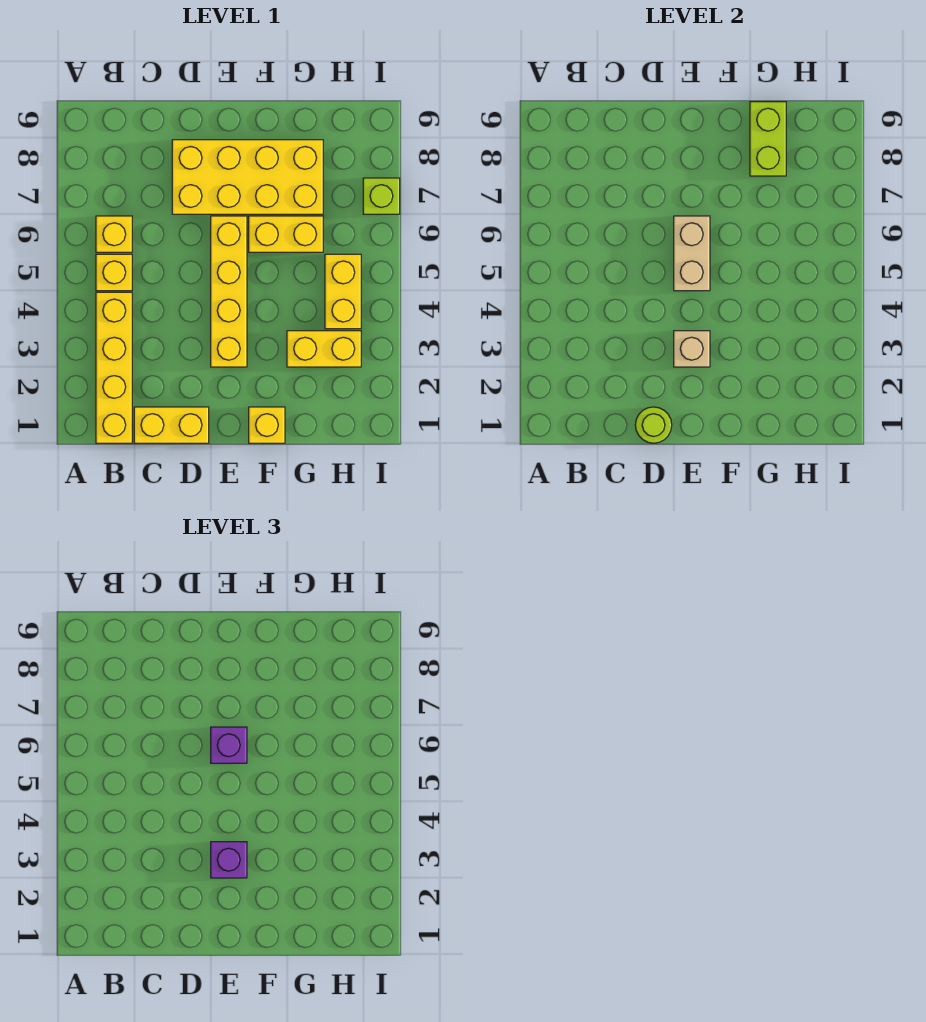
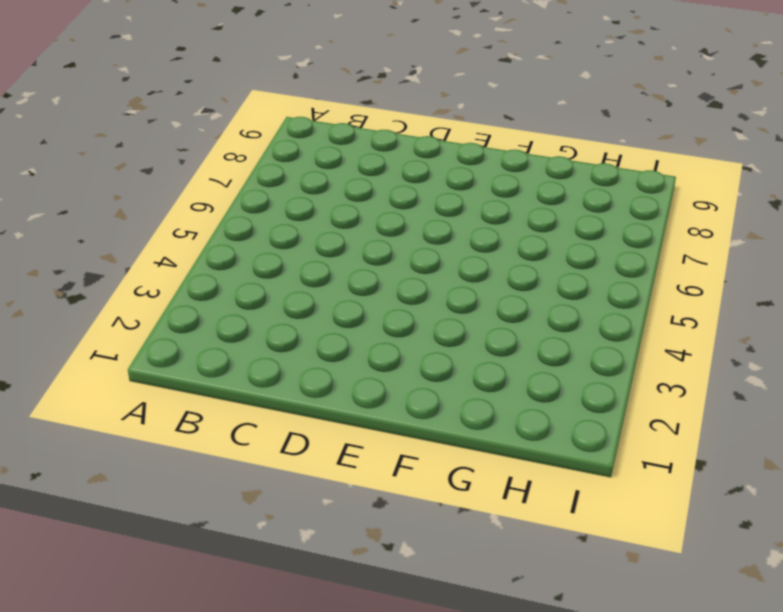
none -> yellow brick B1:B4 level 1
none -> yellow brick B5 level 1
none -> yellow brick B6 level 1

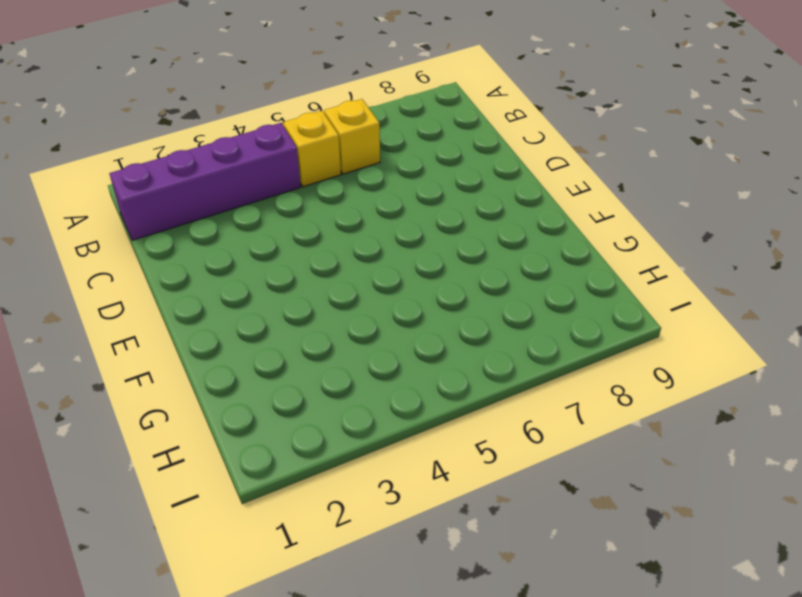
purple brick B1:B4 level 1 -> yellow brick B1:B4 level 1
none -> yellow brick C1:D1 level 1
none -> yellow brick D7:G8 level 1
none -> yellow brick E3:E6 level 1

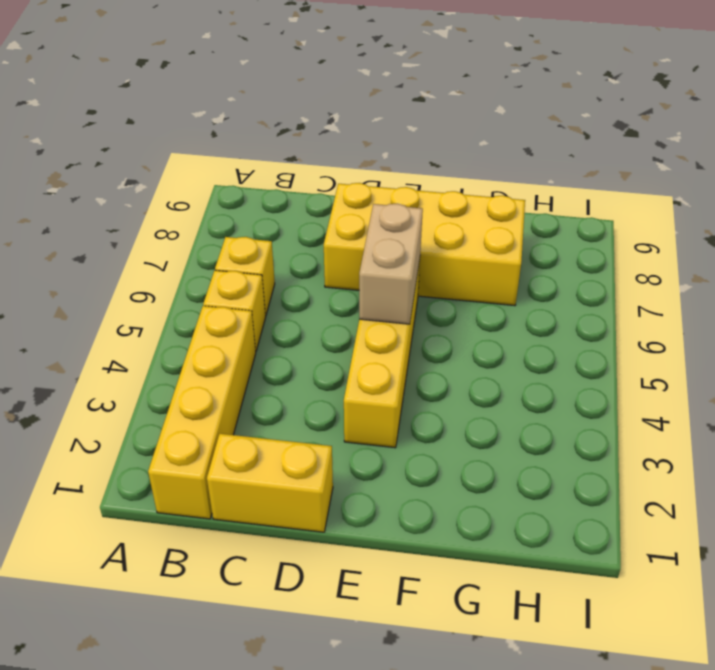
none -> yellow brick F1 level 1
none -> yellow brick F6:G6 level 1
none -> yellow brick G3:H3 level 1

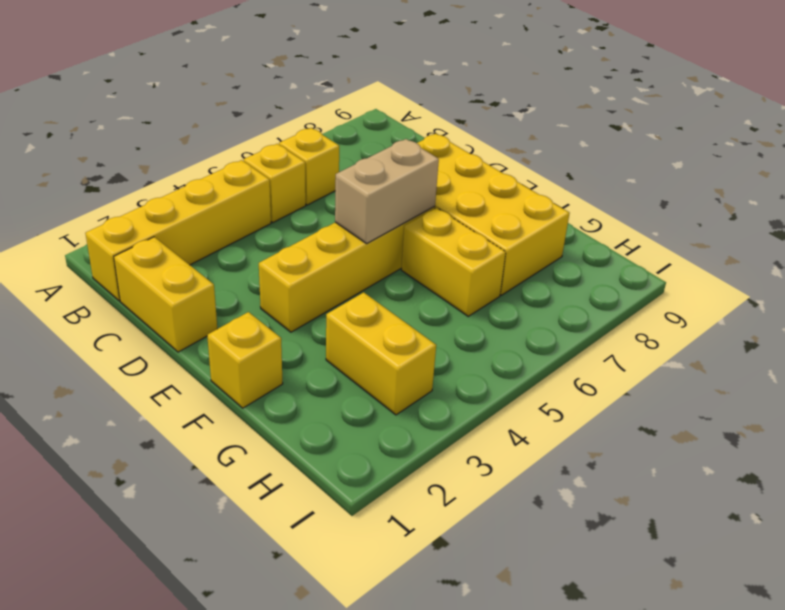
none -> yellow brick H4:H5 level 1
none -> lime brick I7 level 1
none -> lime round brick D1 level 2

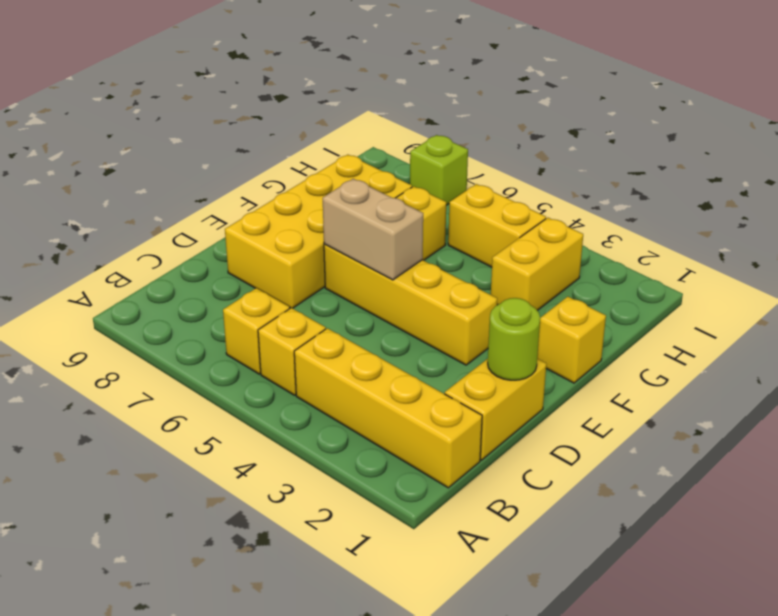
none -> tan brick E3 level 2
none -> lime brick G8:G9 level 2
none -> purple brick E3 level 3

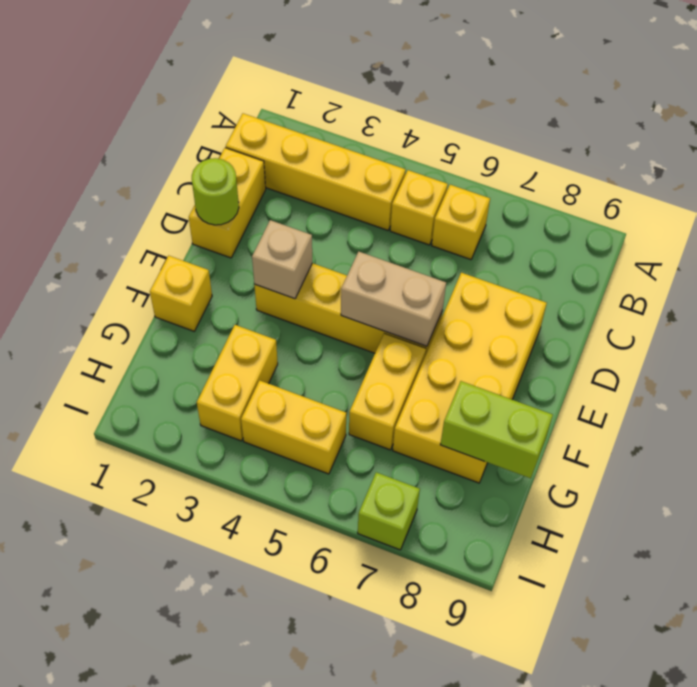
none -> purple brick E3 level 3
none -> purple brick E6 level 3

